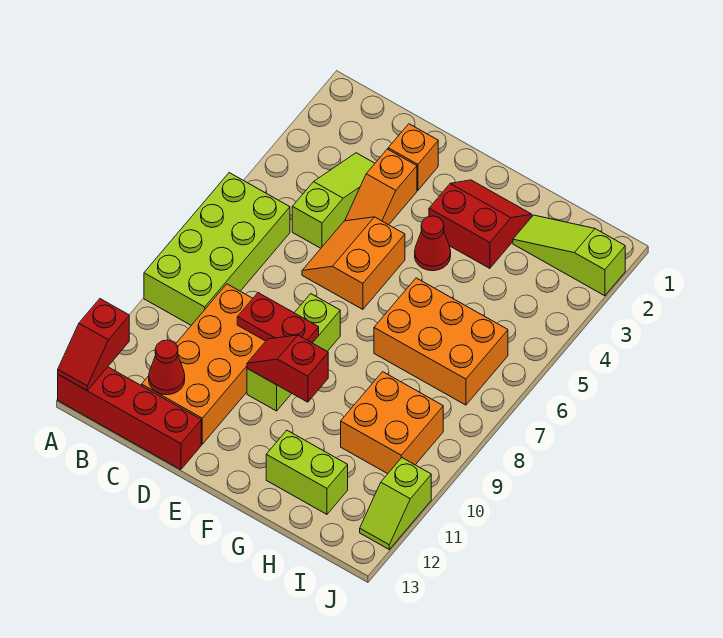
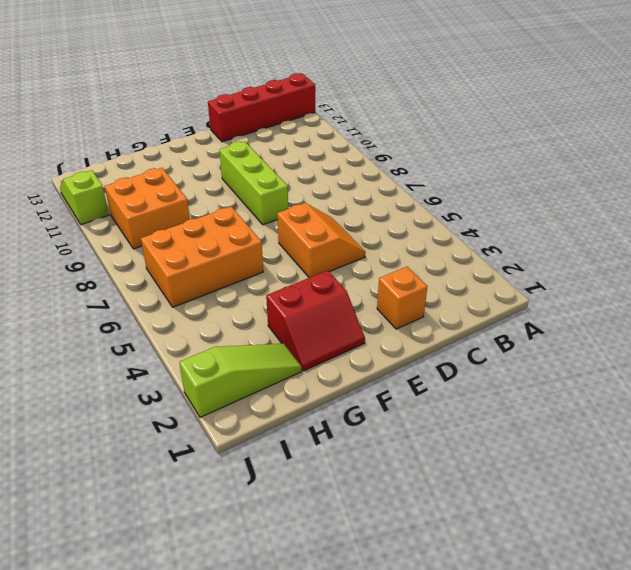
none -> lime brick A6:B9 level 1
none -> lime slope C3:C5 level 1 top 5
none -> orange brick C9:D12 level 1

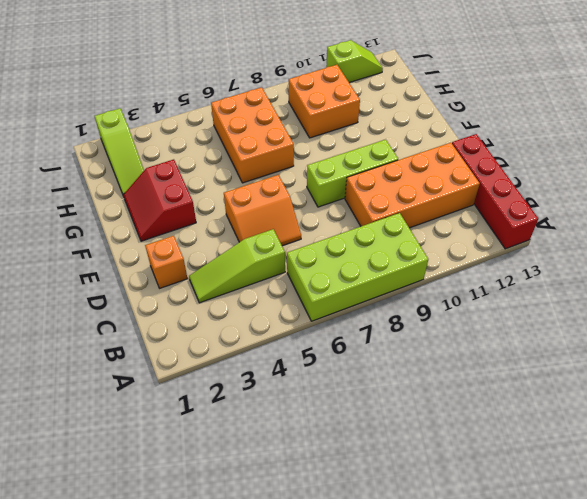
none -> orange slope D3:D4 level 1 top 3
none -> red cone F4 level 1
none -> lime brick G12:H12 level 1

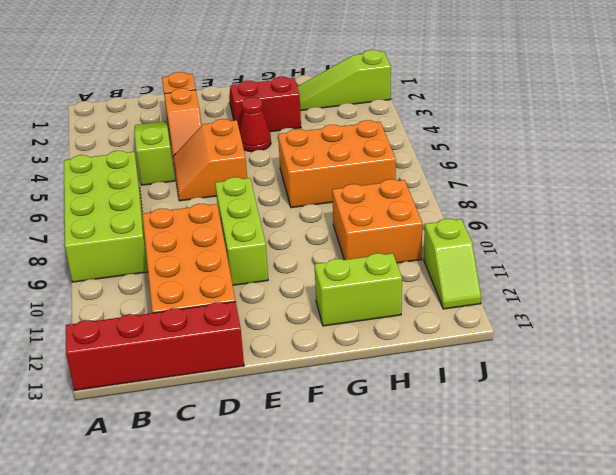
none -> red slope A12:A13 level 2 top 12
none -> red cone C12 level 2
none -> red plate D9:E9 level 2

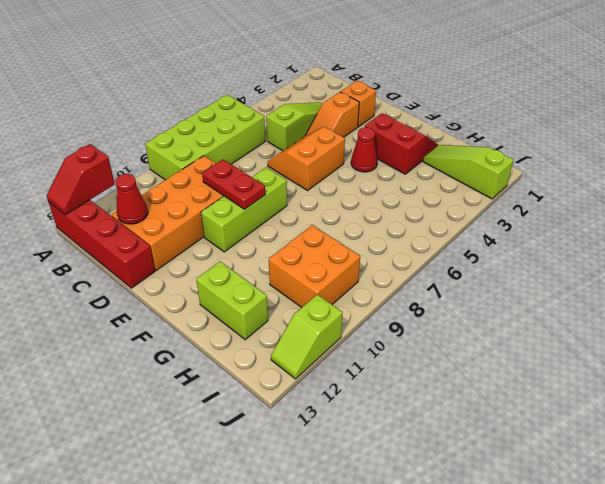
none -> orange brick G6:I7 level 1
none -> red slope E10:F10 level 2 top F

